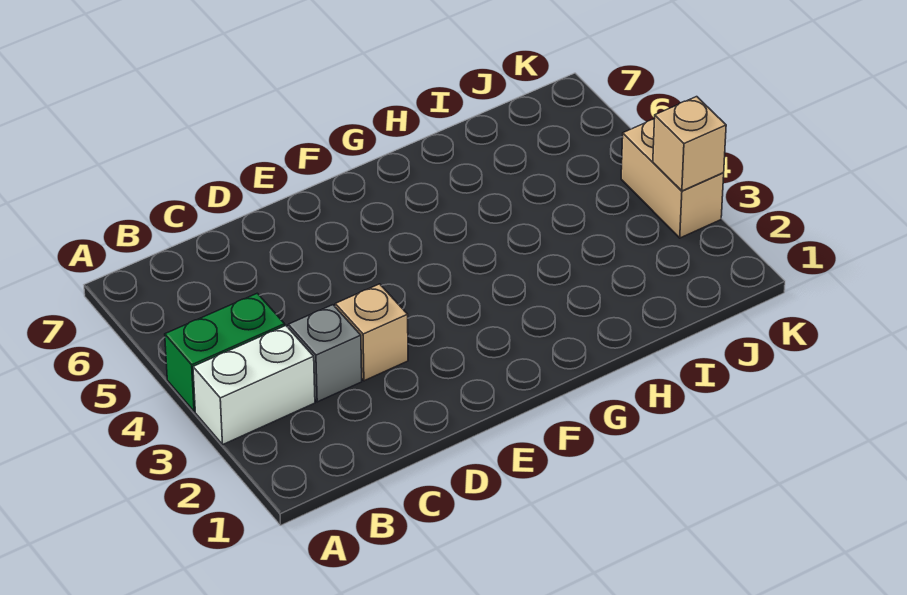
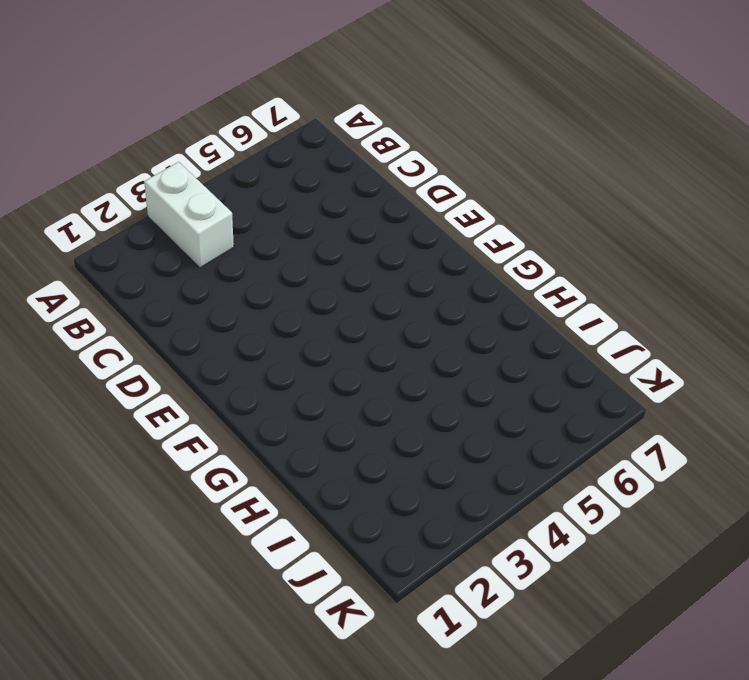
none -> green brick A4:B4 level 1
none -> grey brick C3 level 1

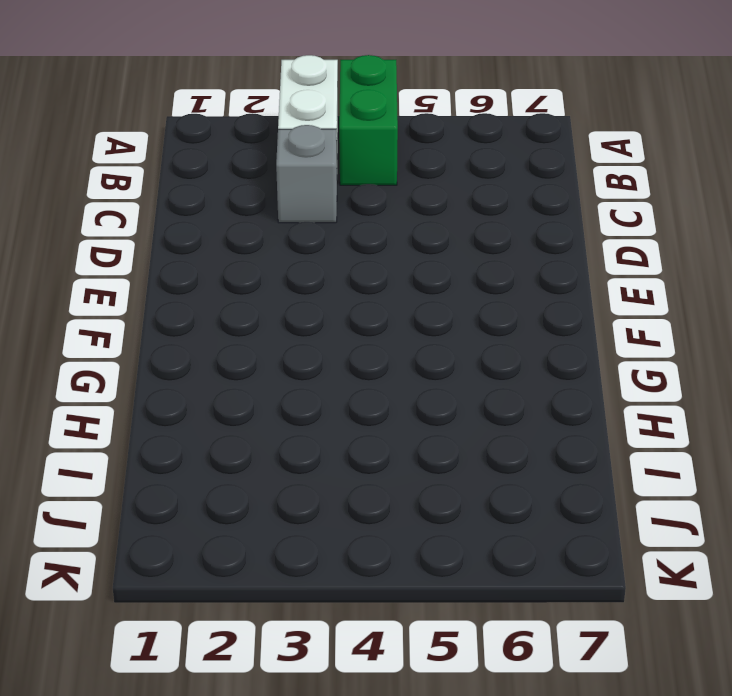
none -> tan brick D3 level 1
none -> tan brick K3:K4 level 1

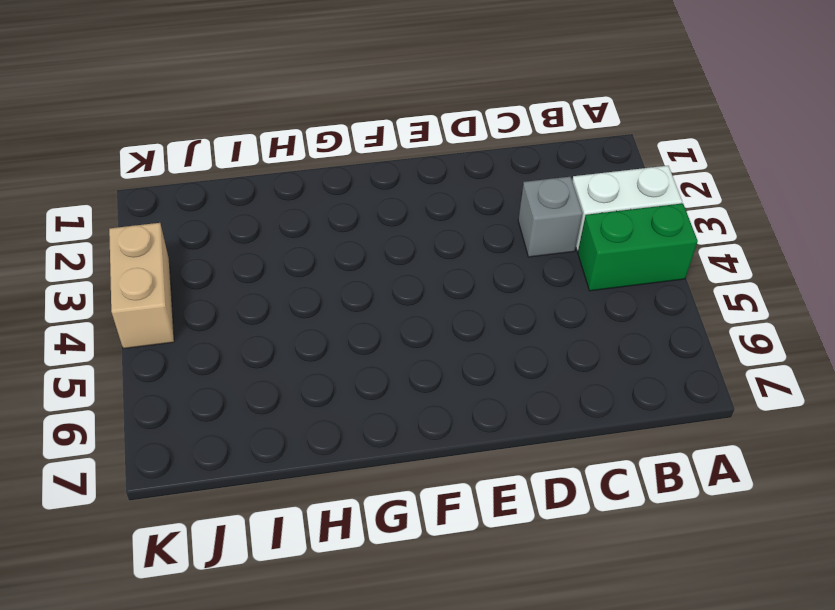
none -> tan brick D3 level 1
none -> tan brick K3 level 2

